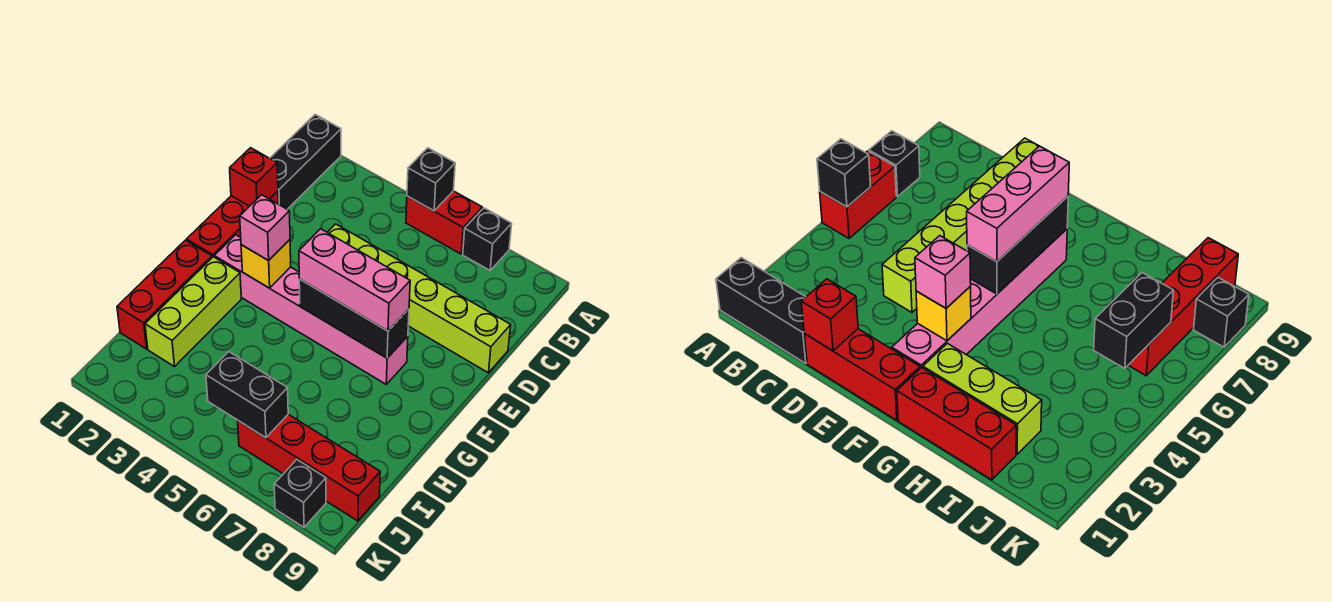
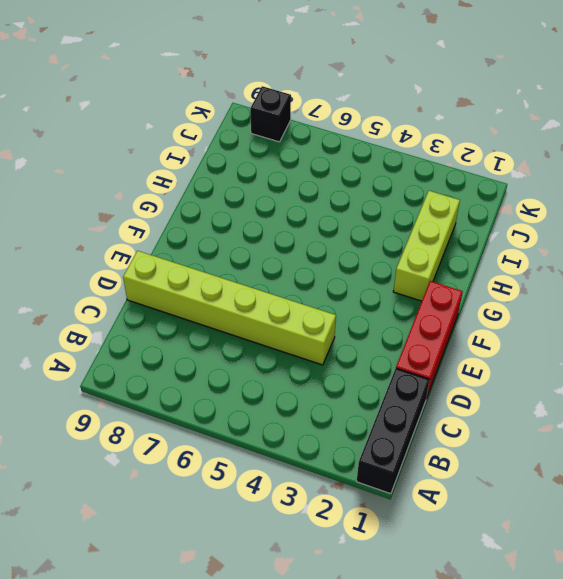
none -> red brick A5:A6 level 1
none -> black brick A7 level 1
none -> pink brick F2:F7 level 1

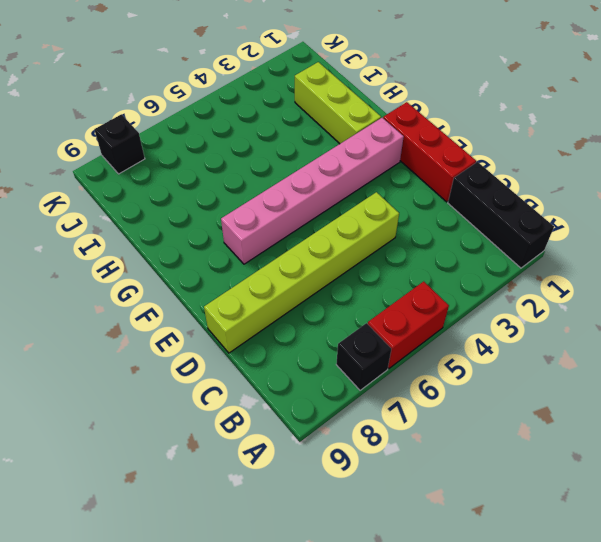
none -> red brick G1:I1 level 1
none -> red brick J6:J9 level 1
none -> black brick A5 level 2

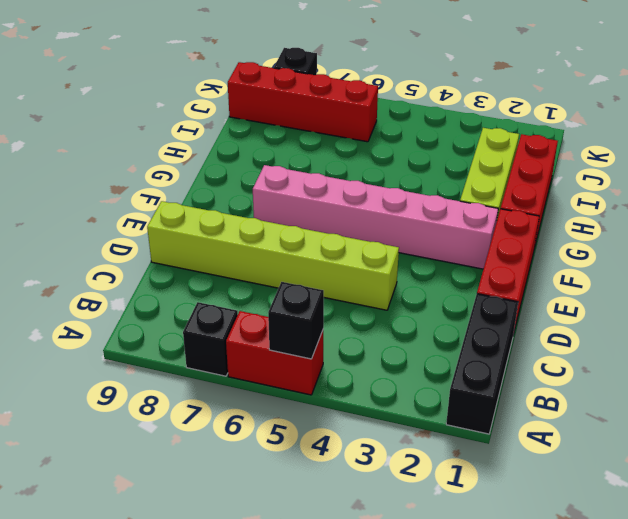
none -> red brick D1 level 2
none -> yellow brick F3 level 2
none -> black brick F5:F7 level 2

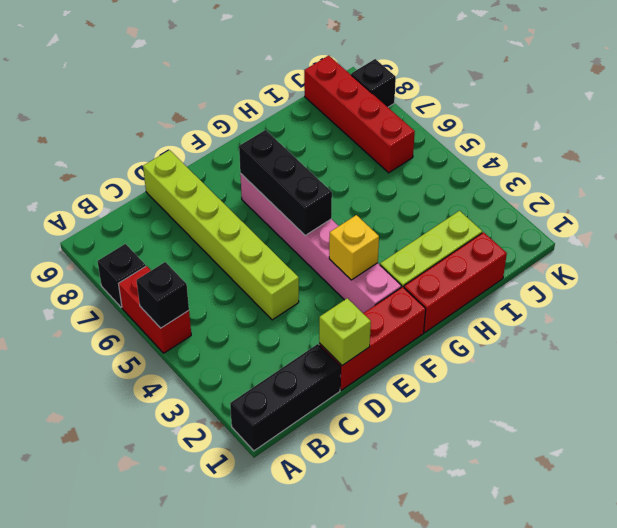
lime brick D1 level 2 -> red brick D1 level 2
none -> black brick J5:J6 level 2
none -> pink brick F3 level 3
none -> pink brick F5:F7 level 3

